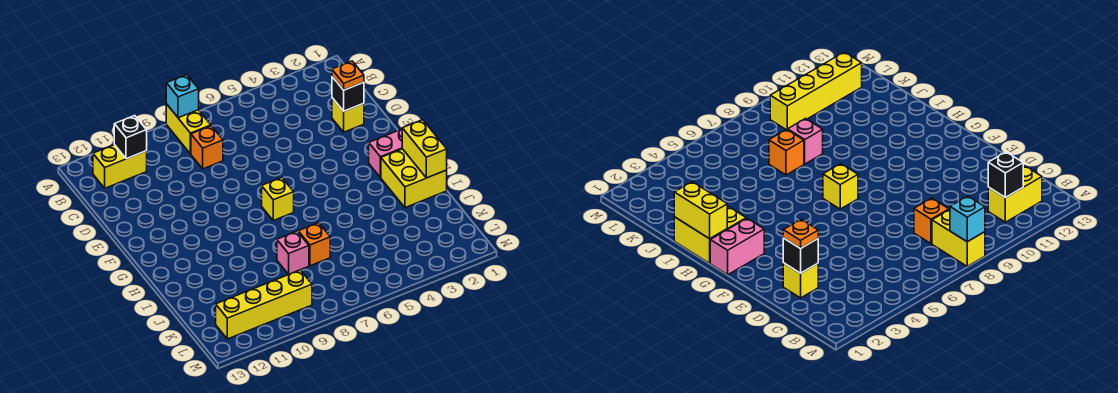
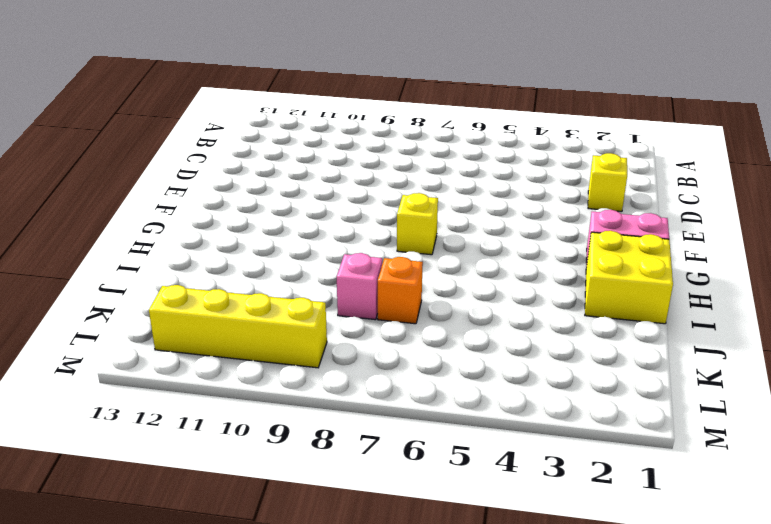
none -> yellow brick A8:B8 level 1
none -> yellow brick B11:B12 level 1
none -> orange brick C8 level 1

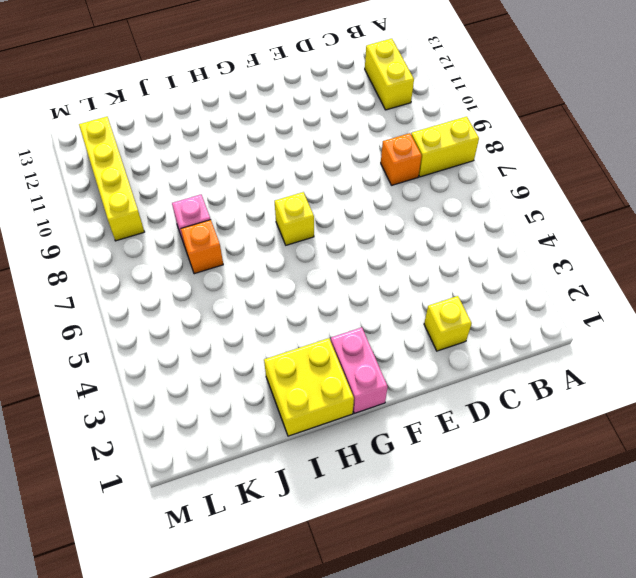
none -> cyan brick A8 level 2
none -> black brick B11 level 2
none -> black brick D2 level 2

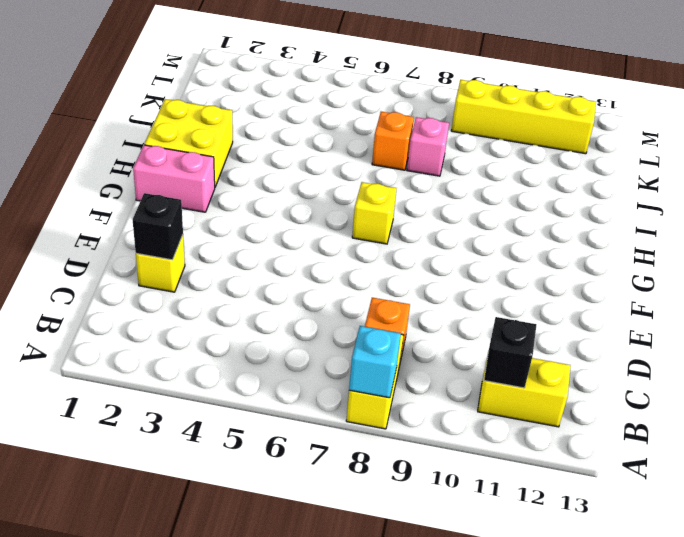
none -> yellow brick H1:I1 level 2
none -> orange plate D2 level 3

